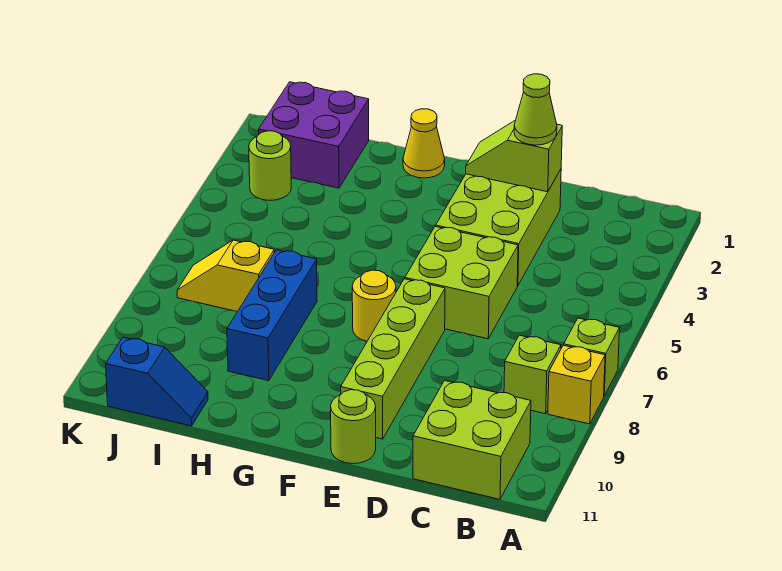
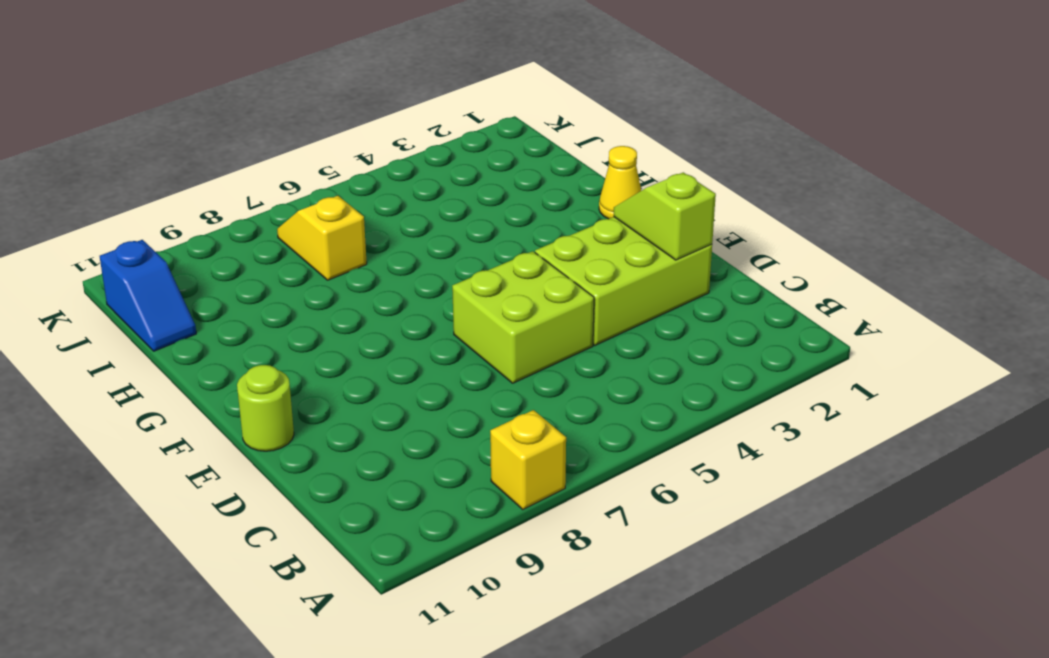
none -> lime brick A7 level 1
none -> lime brick B8 level 1
none -> lime brick B10:C11 level 1

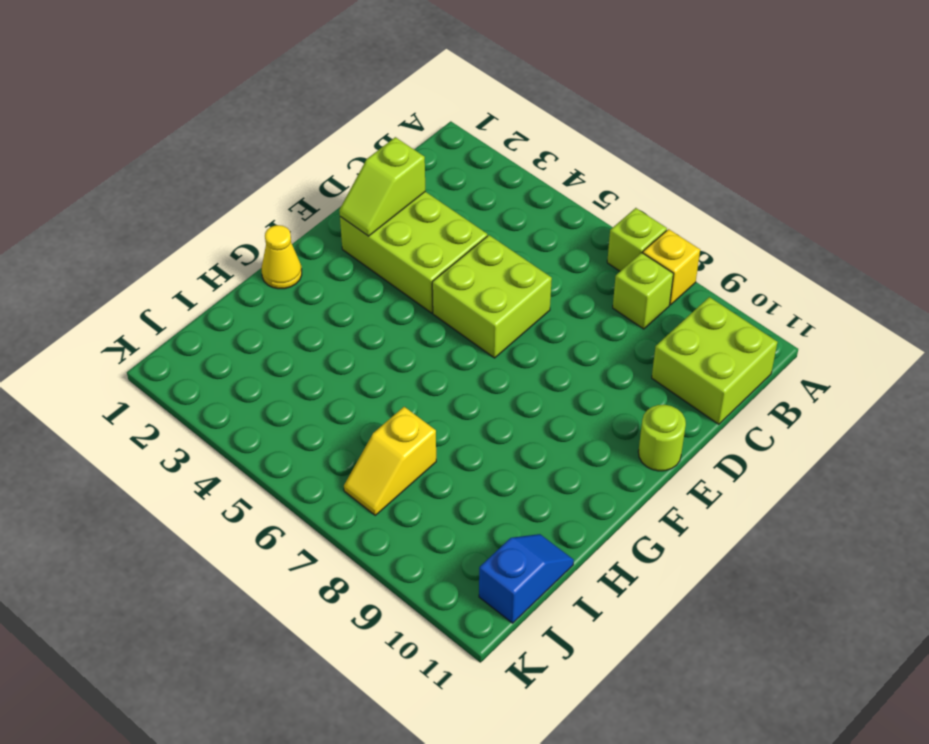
none -> lime brick E7:E10 level 1
none -> yellow round brick F7 level 1
none -> blue brick H7:H9 level 1

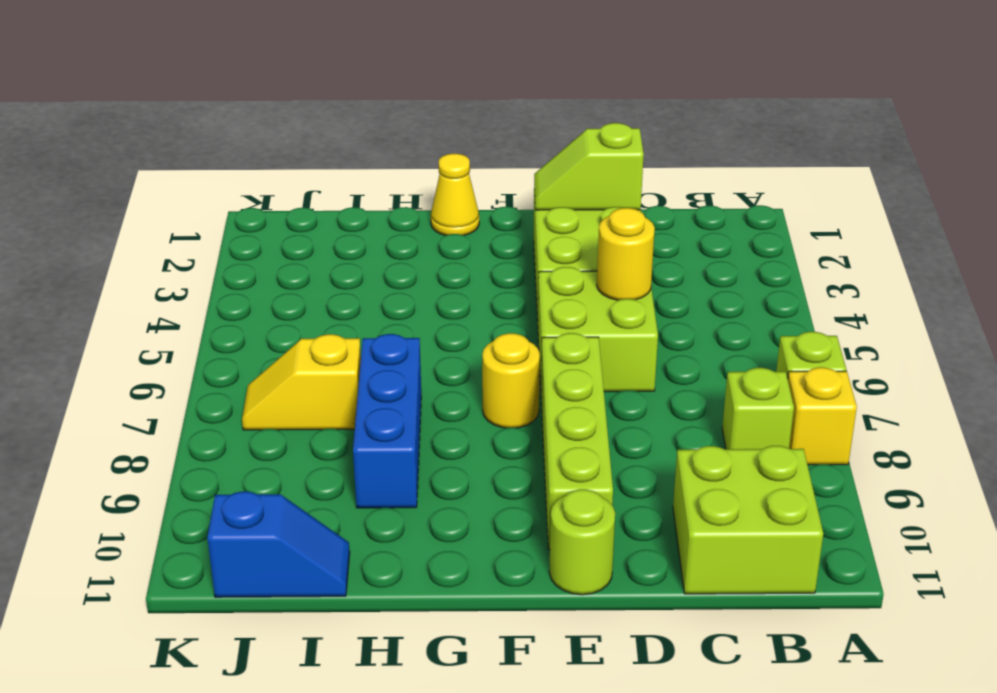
yellow round brick D5 level 2 -> none
none -> purple brick I1:J2 level 1
none -> lime round brick J3 level 1
none -> lime cone D2 level 3

